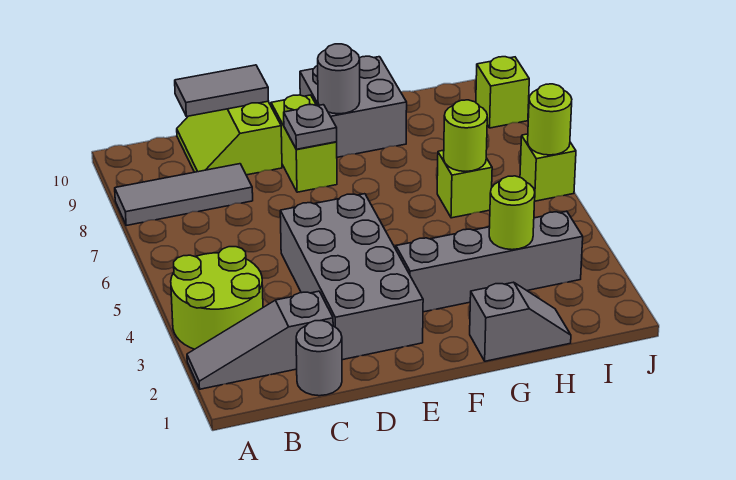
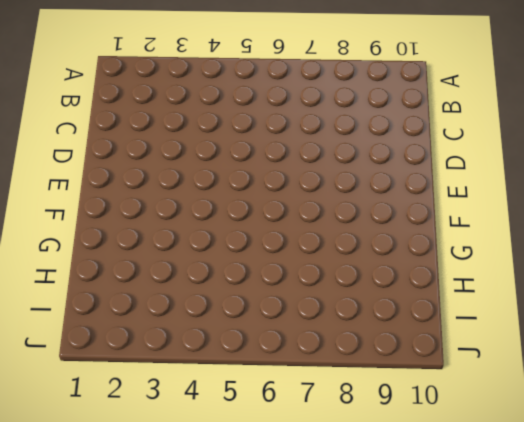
none -> grey slope A2:C2 level 1 top C
none -> lime round brick A3:B4 level 1
none -> grey tile A8:C8 level 1

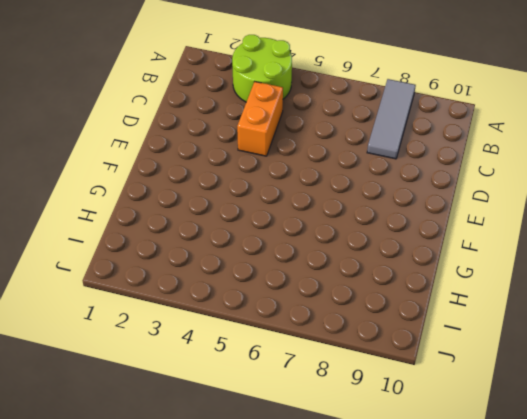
orange brick C4:D4 level 1 -> grey brick D2:E5 level 1
none -> grey slope A2:C2 level 1 top C
none -> grey round brick C1 level 1
none -> lime slope C9:D10 level 1 top D

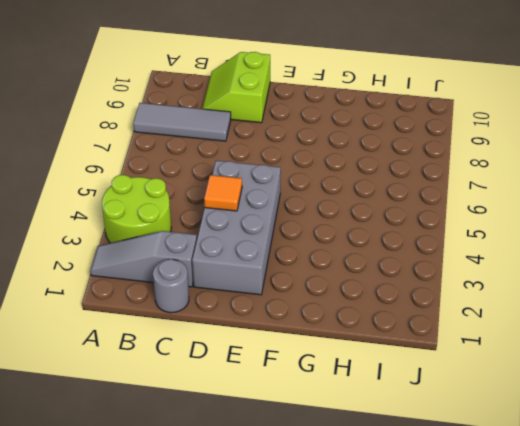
orange tile D4 level 2 -> none
none -> lime brick E8:E9 level 1
none -> grey brick F3:I3 level 1
none -> grey brick F9:G10 level 1

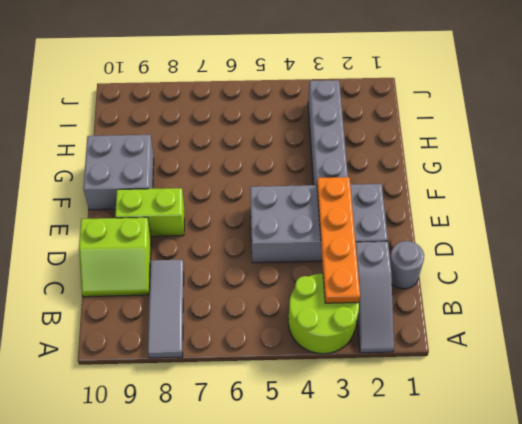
orange plate B3:E3 level 2 -> none
none -> grey slope G1:H1 level 1 top G
none -> lime brick H6 level 1
none -> lime brick J6 level 1

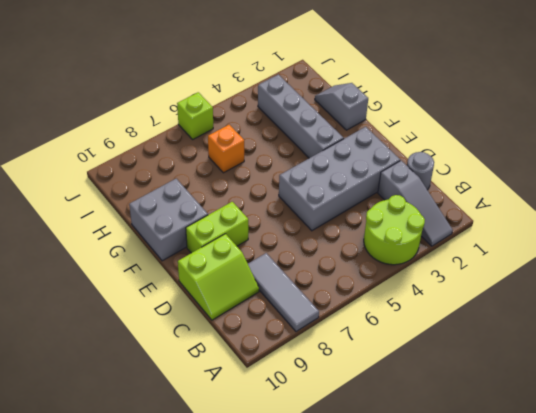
orange brick H6 level 1 -> lime brick H6 level 1
none -> lime brick J9 level 1
none -> grey tile C10:D10 level 2
none -> grey plate E8 level 2

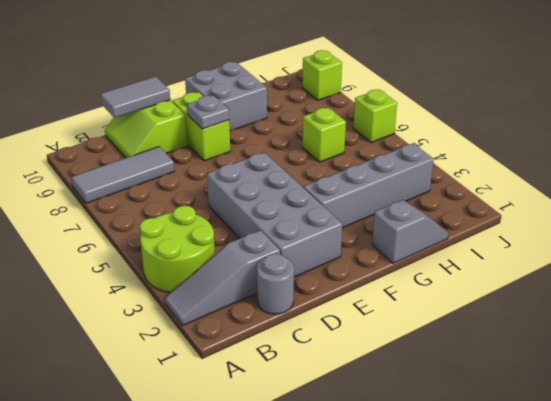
none -> grey round brick F9 level 2
none -> lime round brick H3 level 2
none -> lime round brick H6 level 2

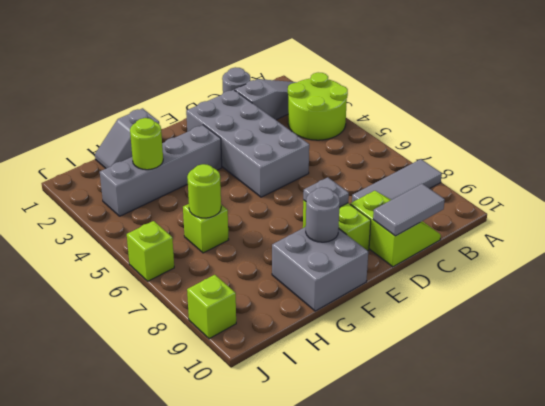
none -> lime round brick J6 level 2

